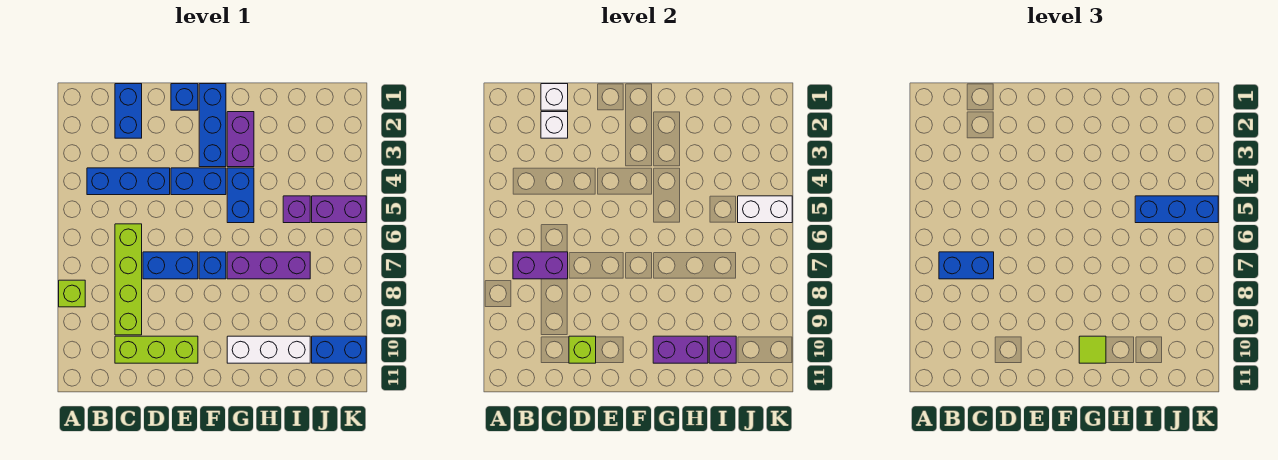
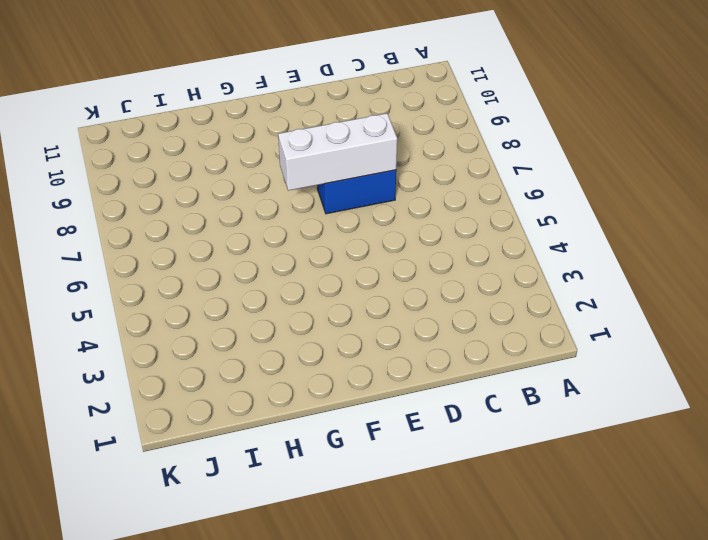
white brick D7:F7 level 2 -> white brick G10:I10 level 1
none -> lime brick A8 level 1
none -> blue brick B4:D4 level 1
none -> blue brick C1:C2 level 1

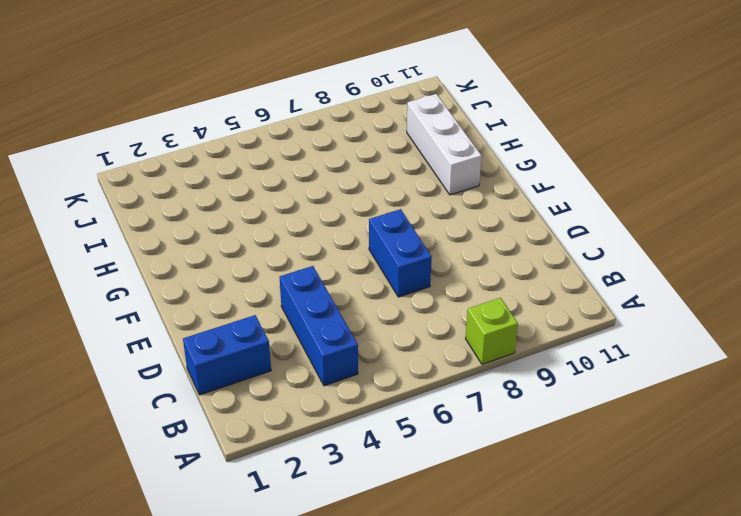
none -> lime brick C6:C9 level 1
none -> lime brick C10:E10 level 1
none -> blue brick E1 level 1

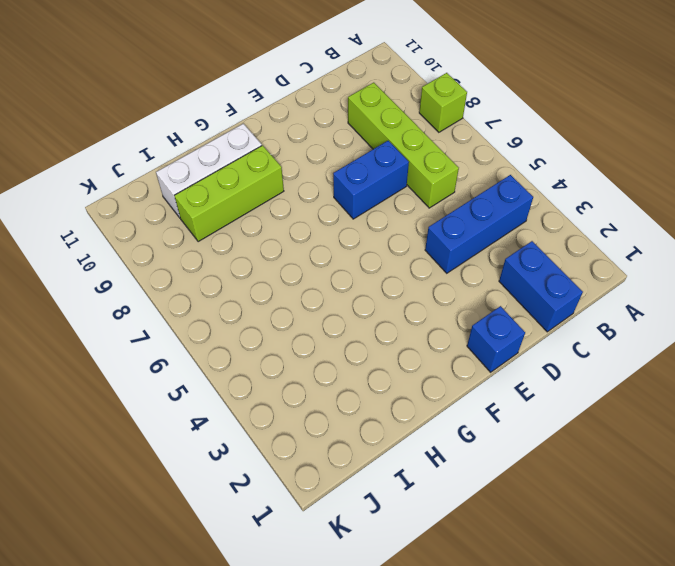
lime brick G9:I9 level 1 -> lime brick C10:E10 level 1
none -> blue brick E4:F4 level 1
none -> blue brick F1:F3 level 1
none -> blue brick F7 level 1

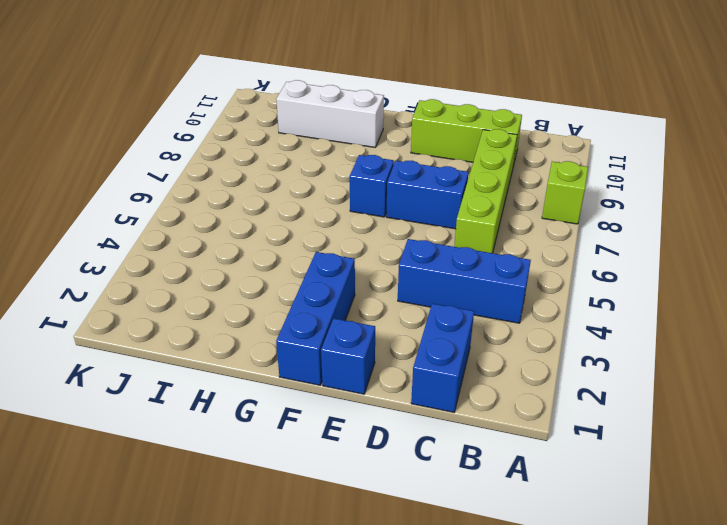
none -> blue brick E4:F4 level 1
none -> purple brick G2:G3 level 1
none -> blue brick G4:G5 level 1

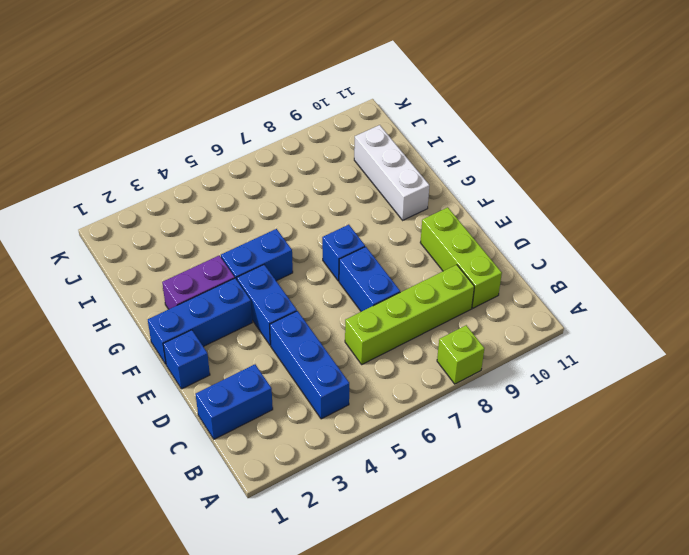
none -> purple brick G7:I7 level 1
none -> purple brick I5 level 1
none -> purple brick J5:K5 level 1

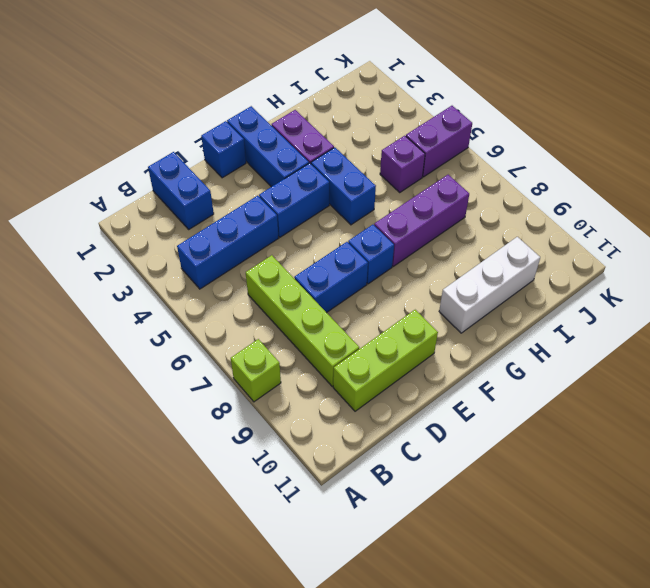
none -> blue brick J10:K10 level 1
none -> purple brick B7:C7 level 2
none -> white brick C1 level 2

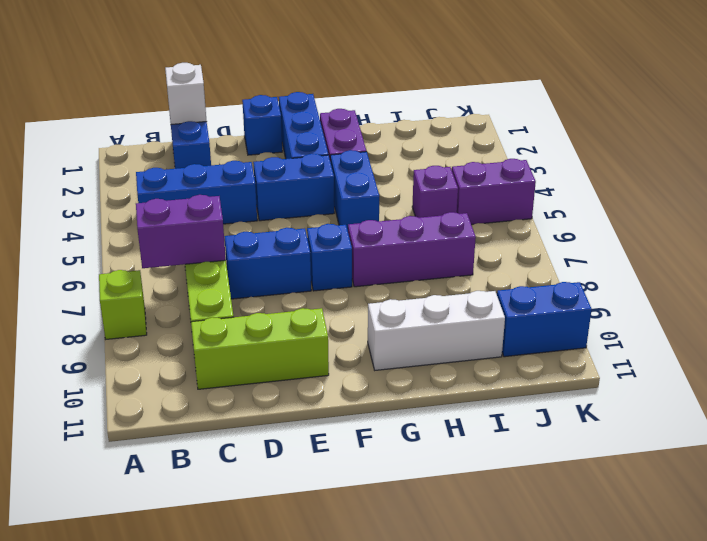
none -> white brick C2 level 2
none -> lime brick D10 level 2
none -> purple brick G10:H10 level 2

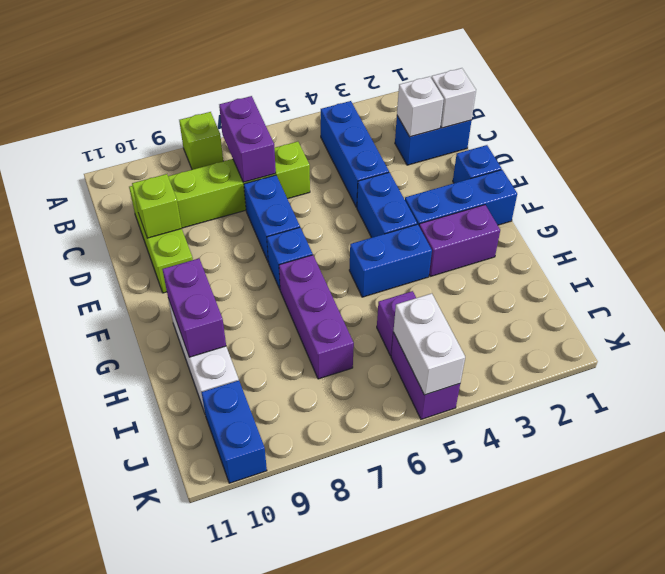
none -> purple brick I10 level 2
none -> blue brick B7:C7 level 3
none -> lime tile G10 level 3

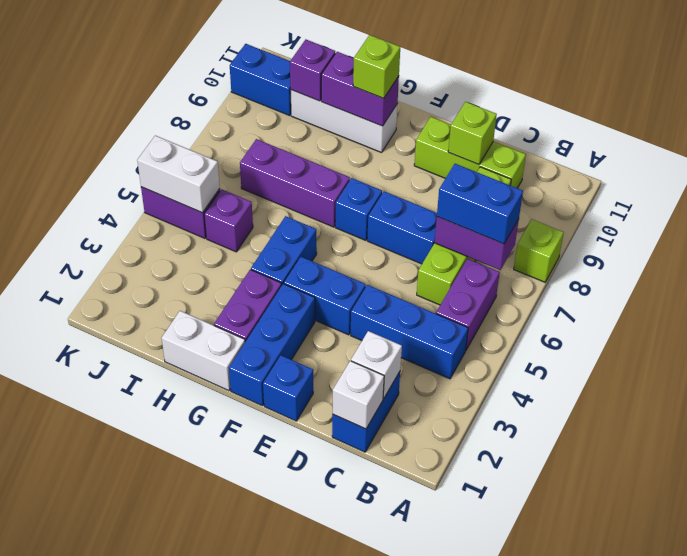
purple brick B5:B6 level 1 -> none
white brick G1:H1 level 1 -> none
lime brick G10 level 3 -> lime tile G10 level 3
none -> blue brick I5:K5 level 3

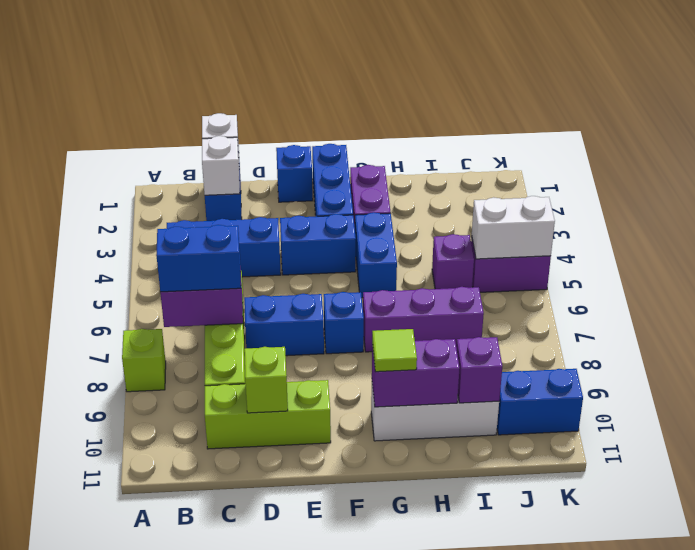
none -> blue brick I5:K5 level 3

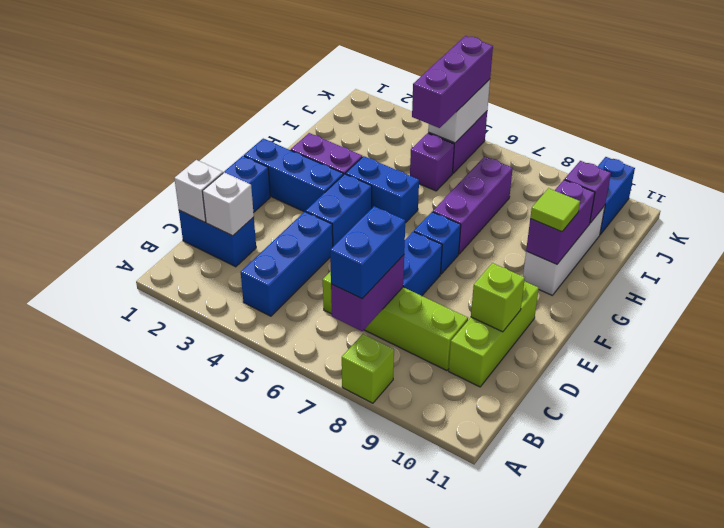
purple brick I5:K5 level 3 -> blue brick I5:K5 level 3

